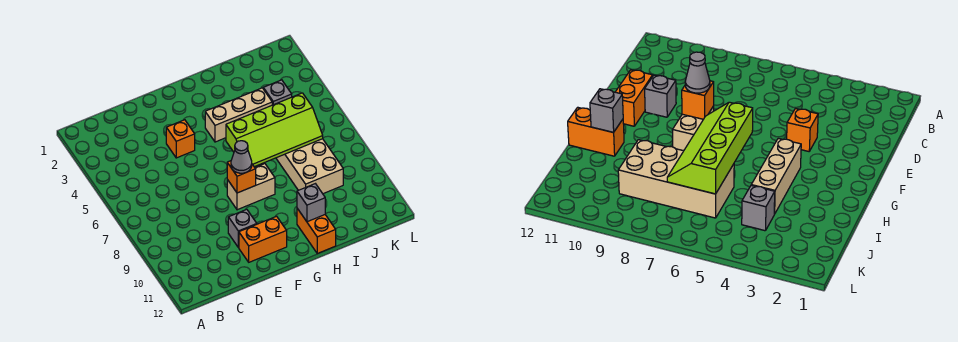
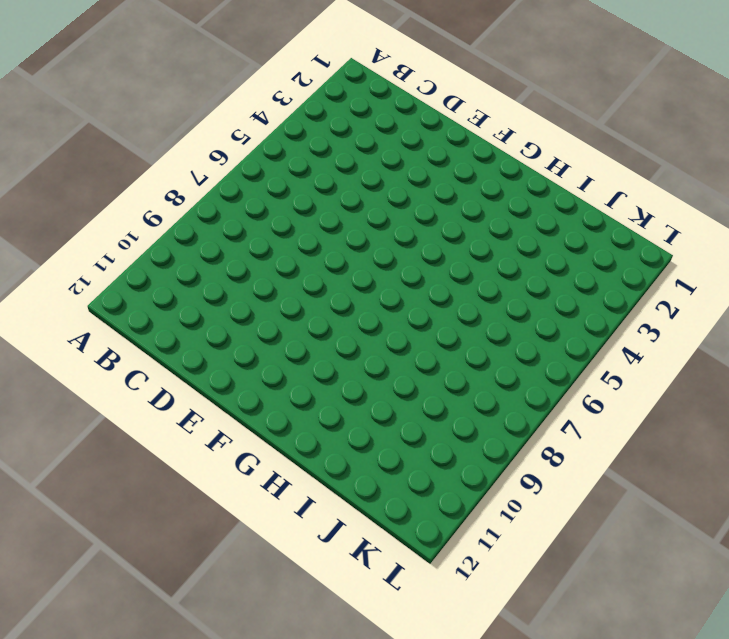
none -> orange brick E4 level 1
none -> grey brick E10 level 1
none -> orange brick E11:F11 level 1

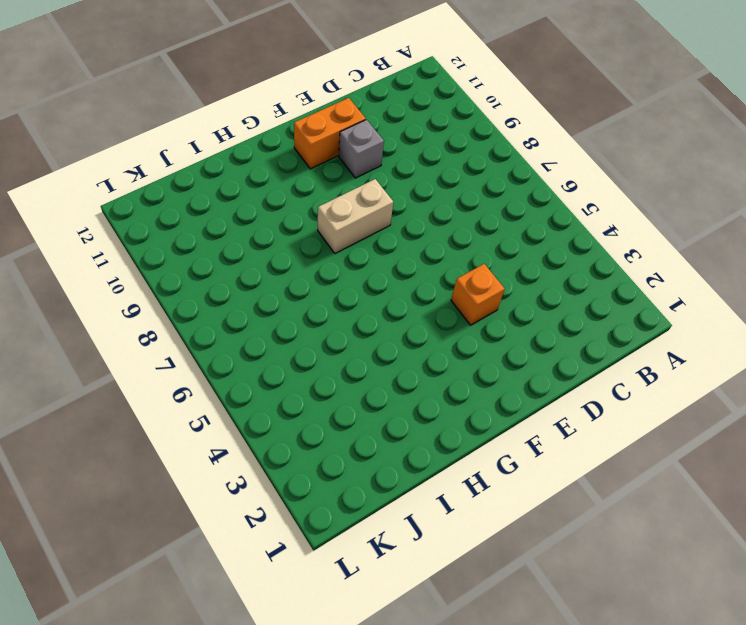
none -> tan brick G4:I4 level 1
none -> orange brick H11:H12 level 1
none -> tan brick I6:J9 level 1

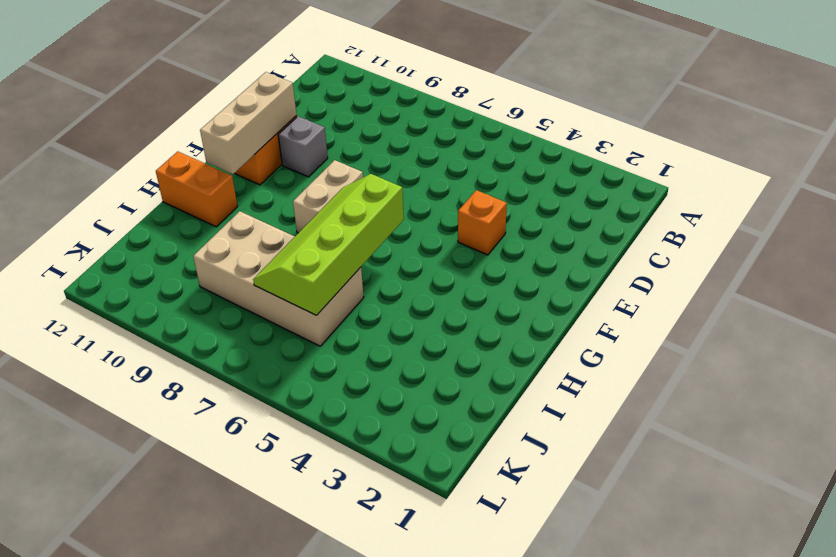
tan brick E11:G11 level 2 -> tan brick G4:I4 level 1
none -> grey brick J4 level 1
none -> orange brick F8 level 2
none -> grey brick H11 level 2

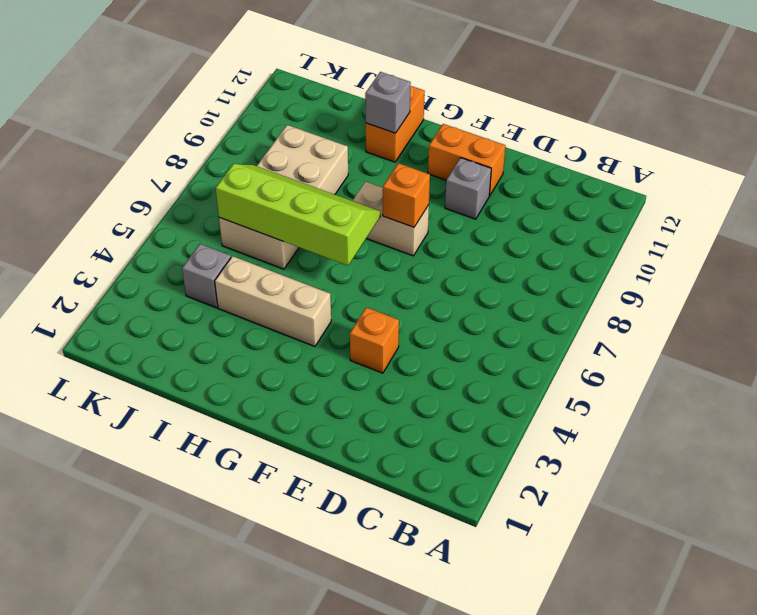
none -> grey cone F8 level 3

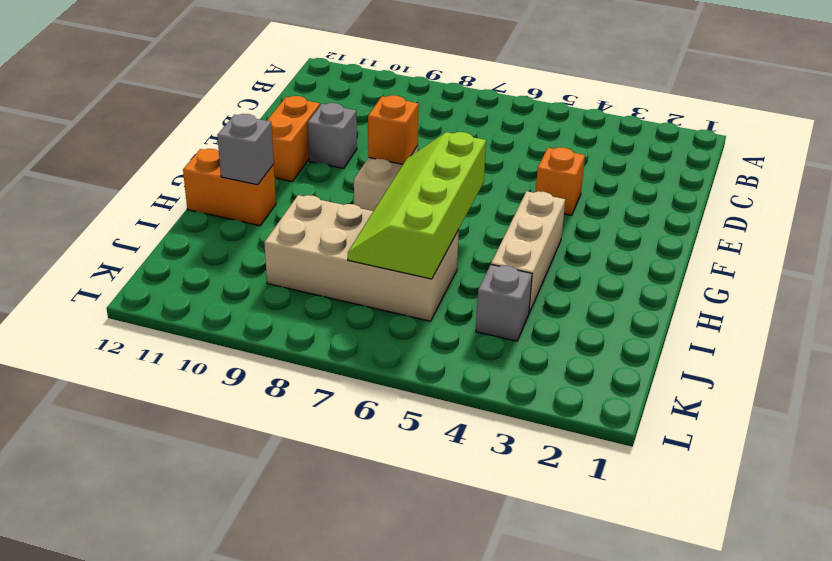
none -> grey cone F8 level 3

